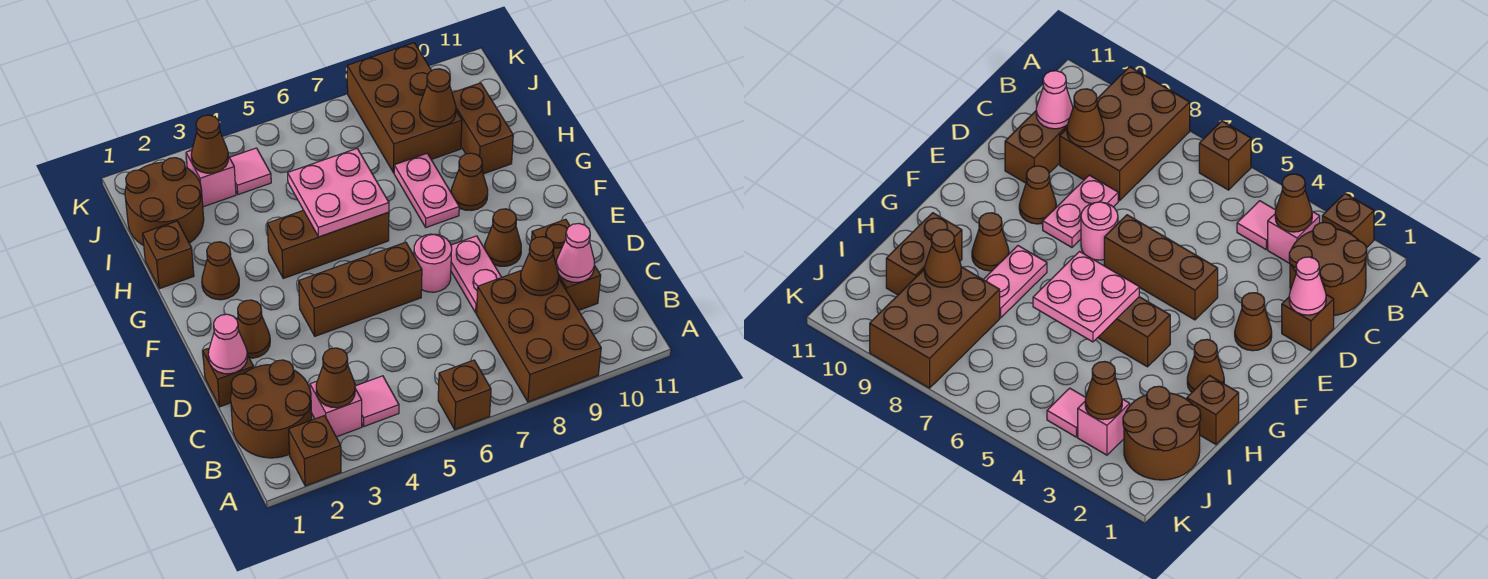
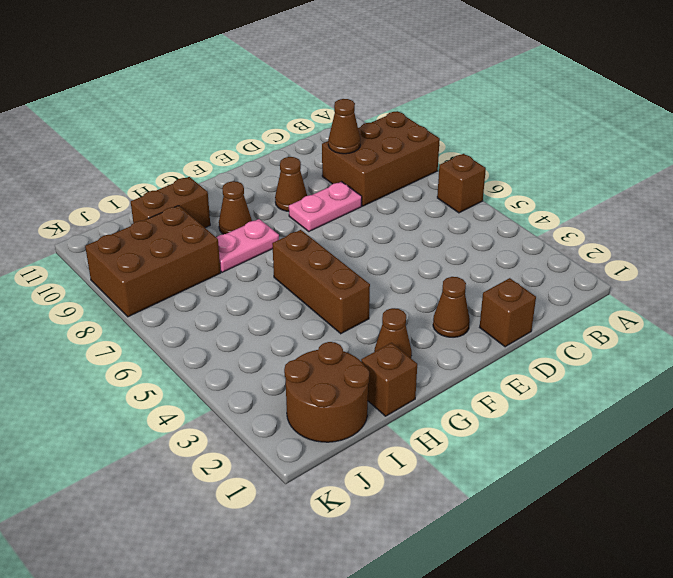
none -> brown brick A2 level 1
none -> brown round brick B1:C2 level 1
none -> pink brick B3 level 1
none -> pink tile B4 level 1

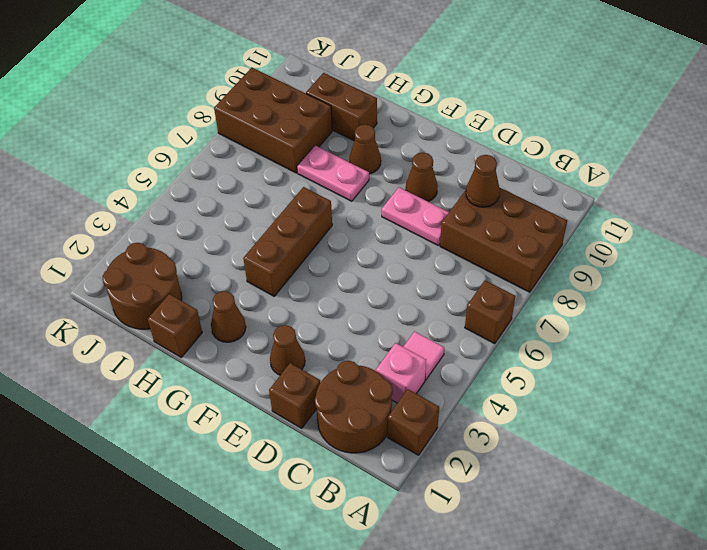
none -> brown brick C10:D10 level 1
none -> brown brick E4:E6 level 1
none -> pink round brick E7 level 1
none -> pink brick J3 level 1

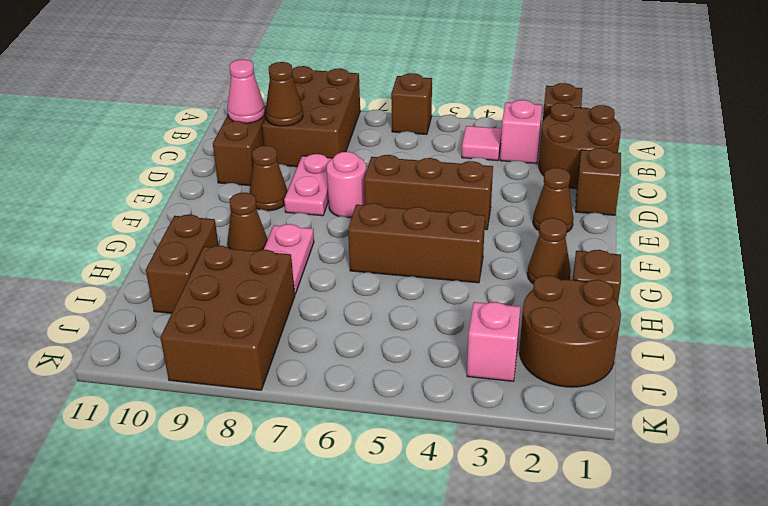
none -> pink tile J4 level 1
none -> brown cone B3 level 2
none -> pink cone D1 level 2
none -> pink plate G5:H6 level 2

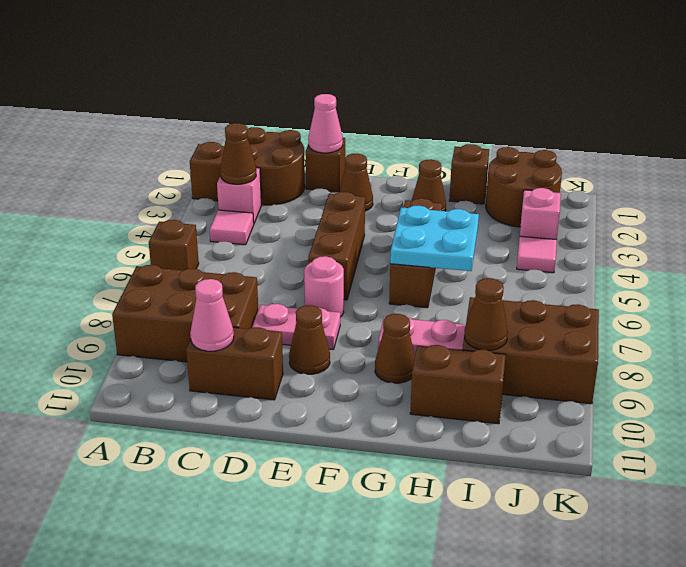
cyan plate G5:H6 level 2 -> pink plate G5:H6 level 2
none -> brown cone C9 level 2
none -> brown cone J3 level 2

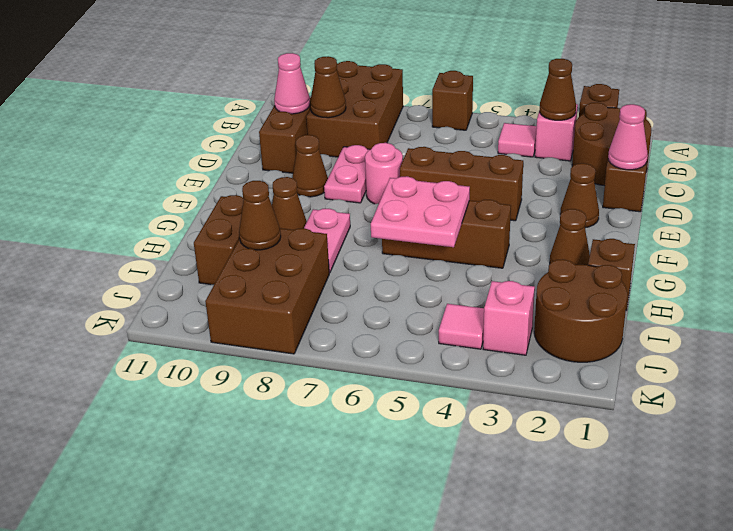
none -> brown cone J3 level 2

